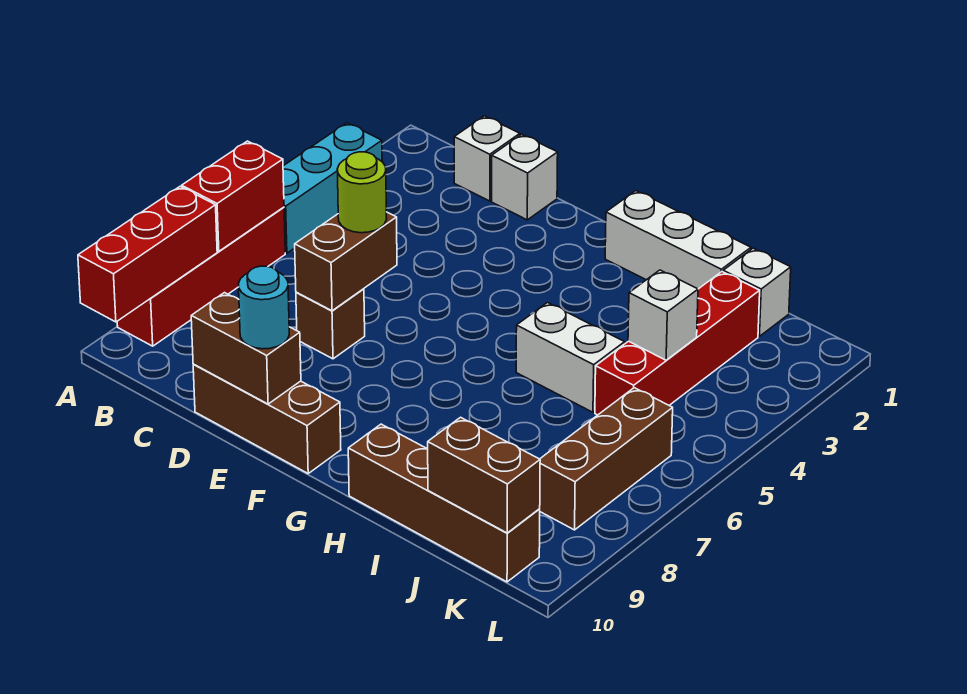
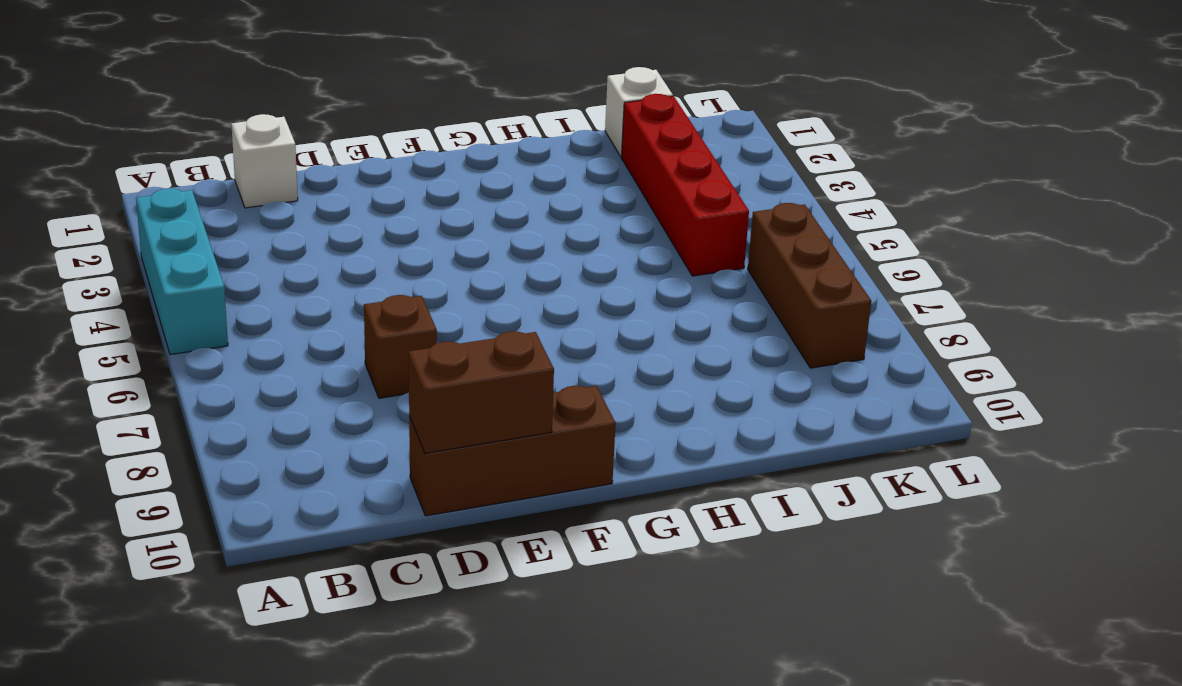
none -> red brick A6:A9 level 1
none -> white brick D1 level 1
none -> white brick G1:I1 level 1

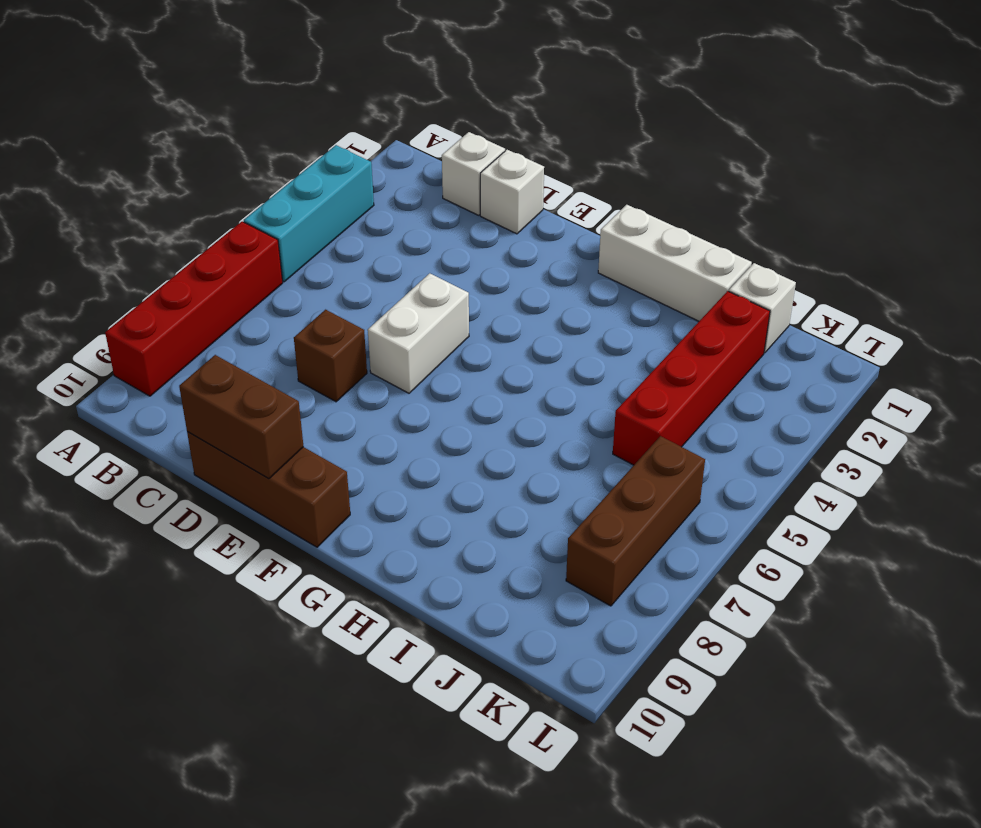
white brick E5:E6 level 1 -> white brick H5:I5 level 1
none -> brown brick H10:K10 level 1
none -> red brick A6:A7 level 2
none -> red brick A8:A10 level 2

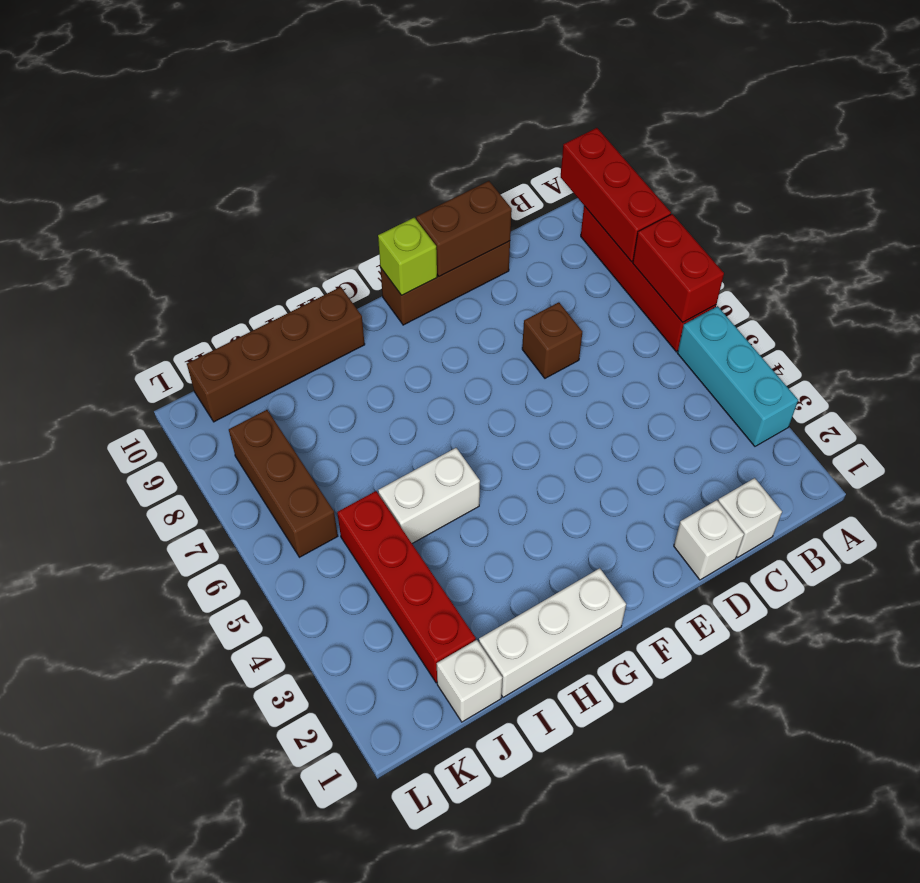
lime brick F10 level 2 -> none
none -> brown brick D6:D7 level 2
none -> white brick J4 level 2
none -> brown brick J10:K10 level 2

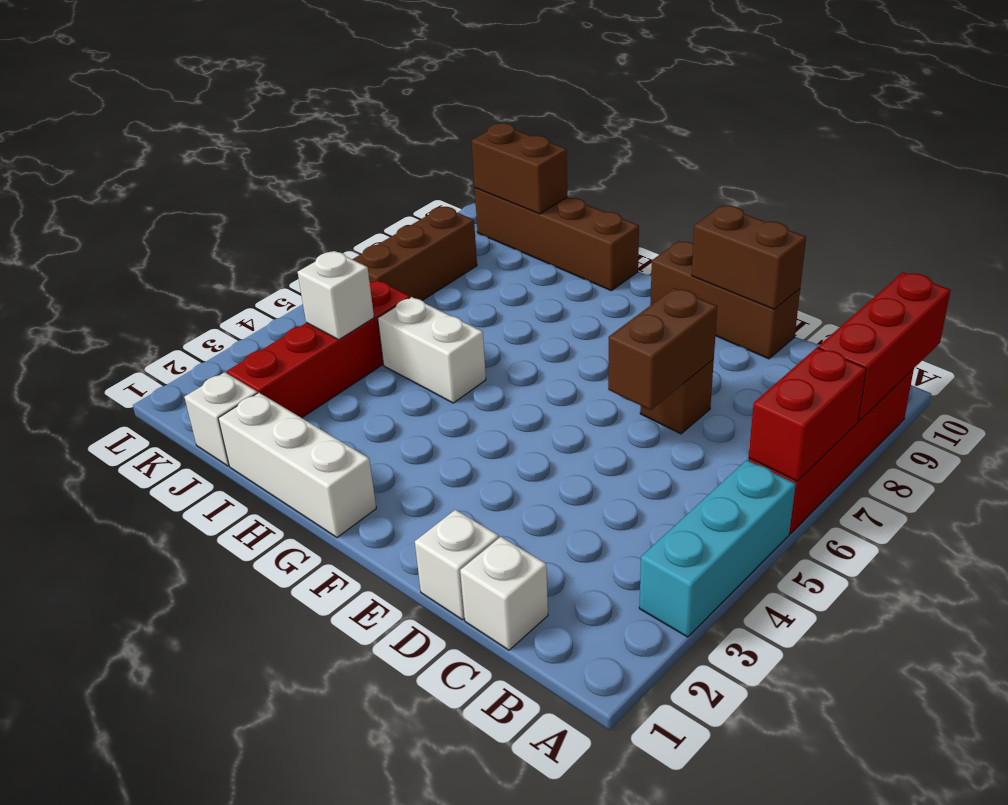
none -> lime round brick D6 level 3
none -> cyan round brick E10 level 3

